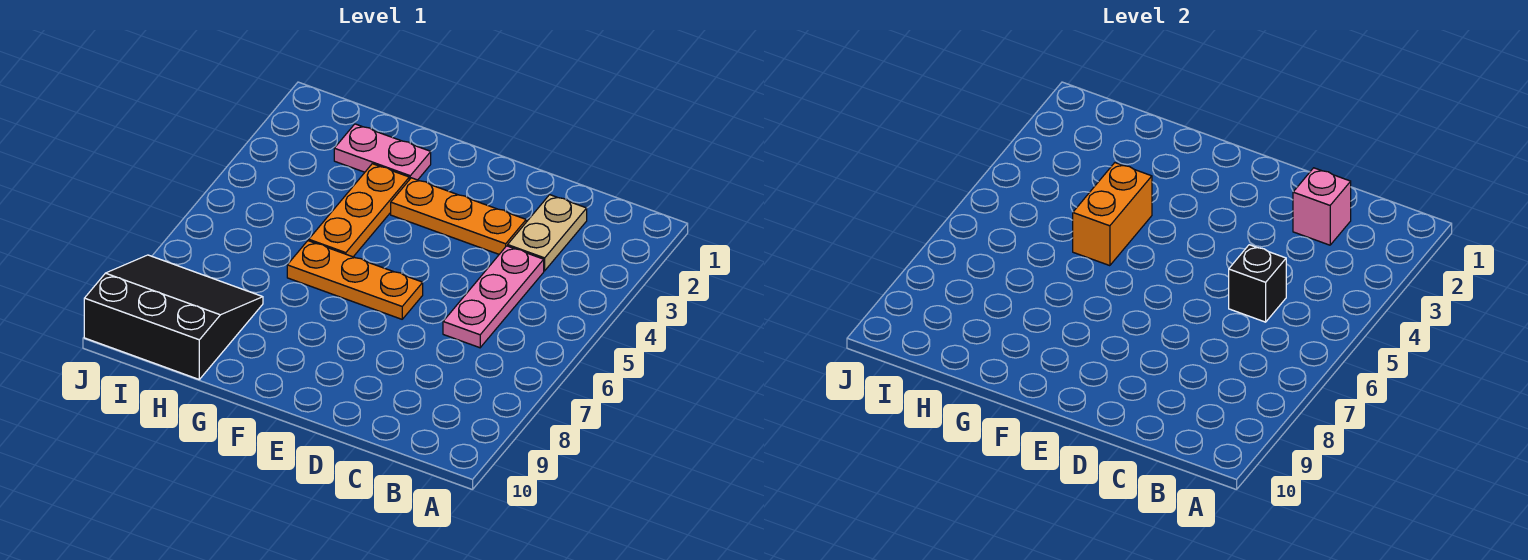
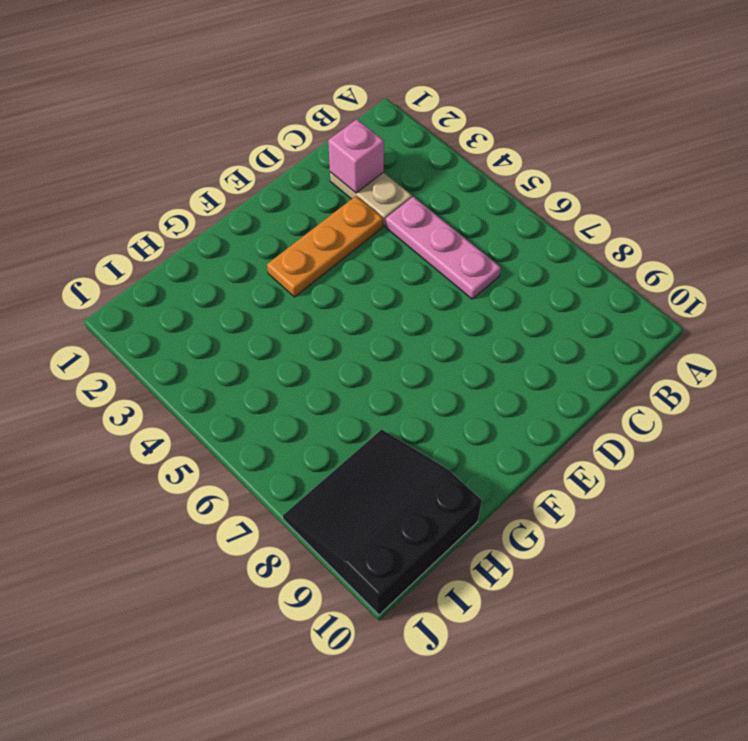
none -> orange plate E6:G6 level 1
none -> pink plate G2:H2 level 1

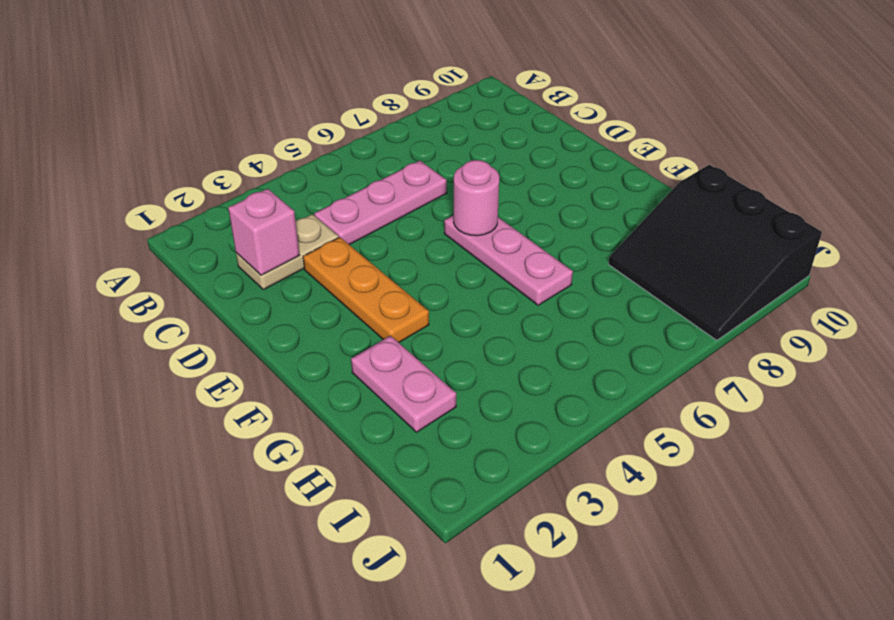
pink plate E6:G6 level 1 -> orange plate E6:G6 level 1
pink round brick E6 level 2 -> none
none -> orange plate G3:G5 level 1
none -> black brick C5 level 2

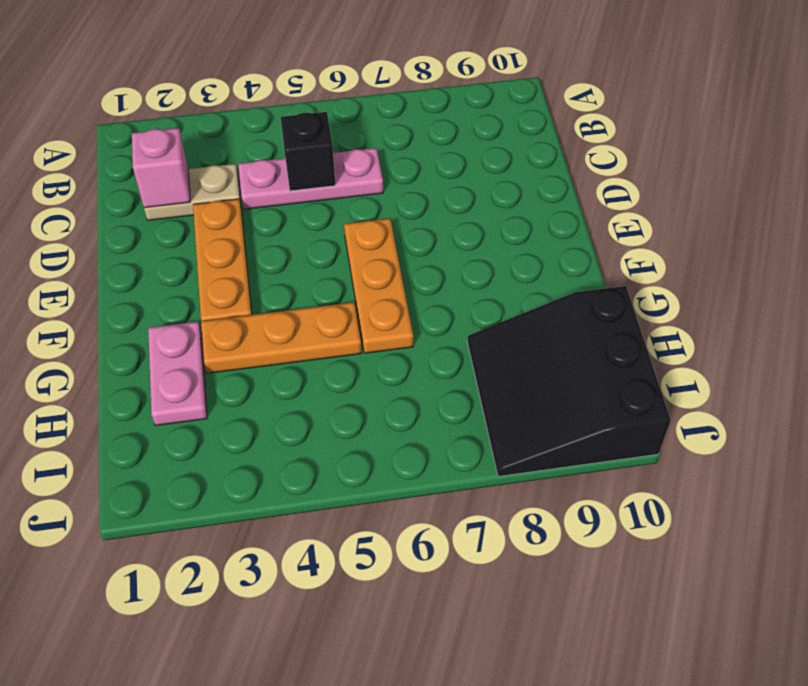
none -> orange brick G4:G5 level 2

